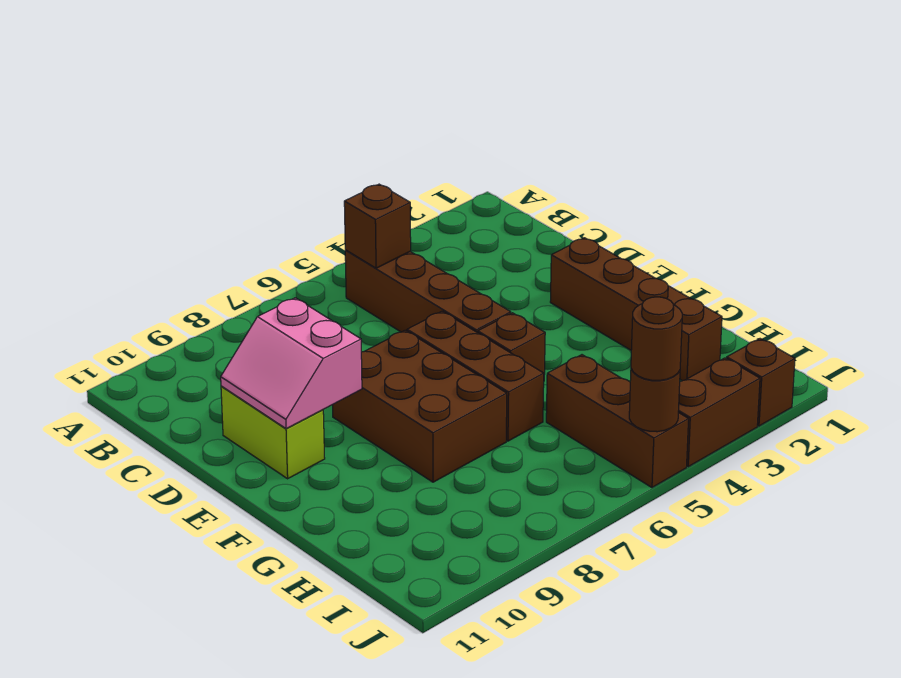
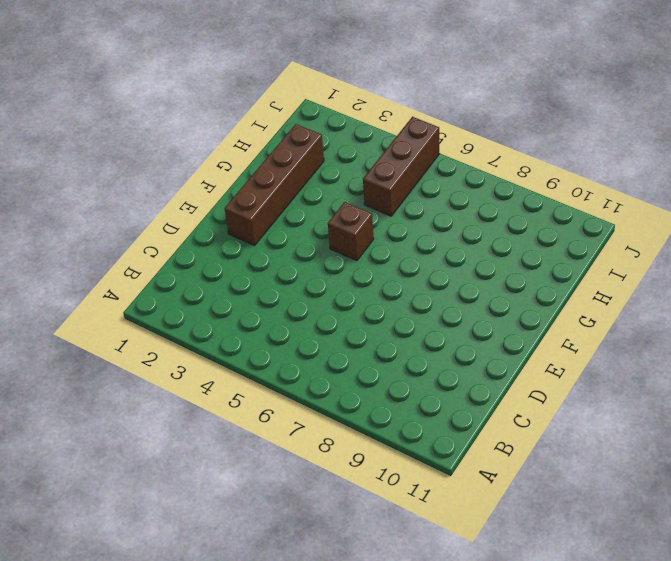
none -> brown brick B5:E5 level 1
none -> lime brick D10:E10 level 1
none -> brown brick E6:G6 level 1

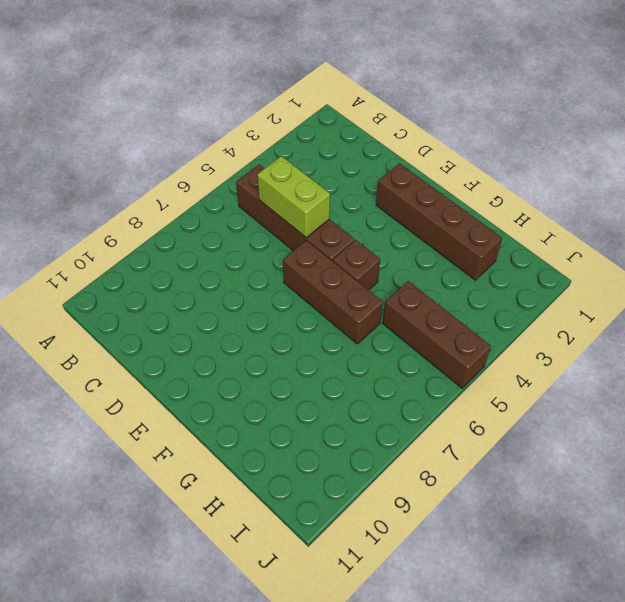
lime brick C5:D5 level 2 -> lime brick D10:E10 level 1
none -> brown brick E7:G8 level 1
none -> brown brick J2 level 1
none -> brown brick J3:J4 level 1

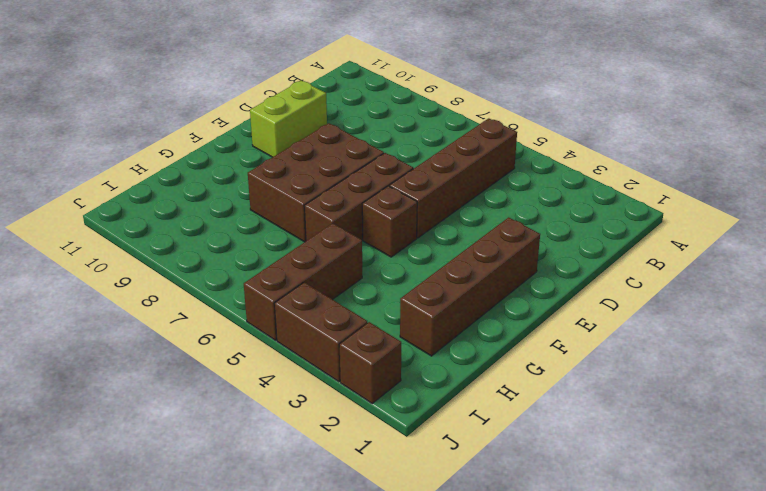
none -> brown brick B5 level 2
none -> pink slope D9:E10 level 2 top 9
none -> brown round brick J5 level 2

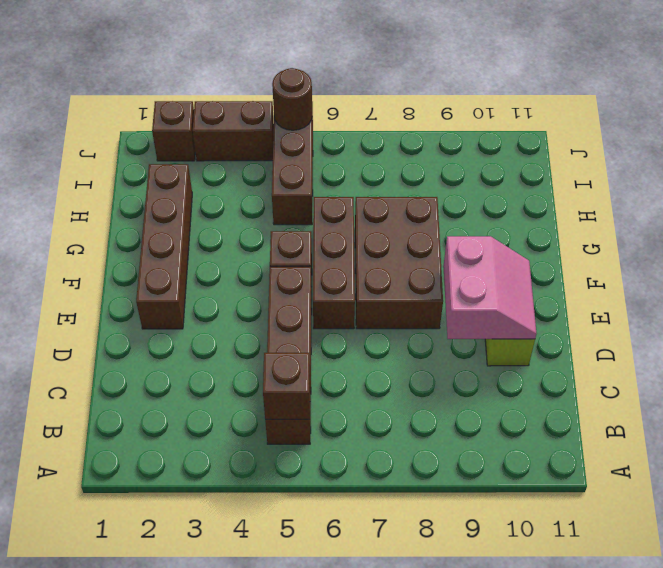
none -> brown round brick J5 level 3

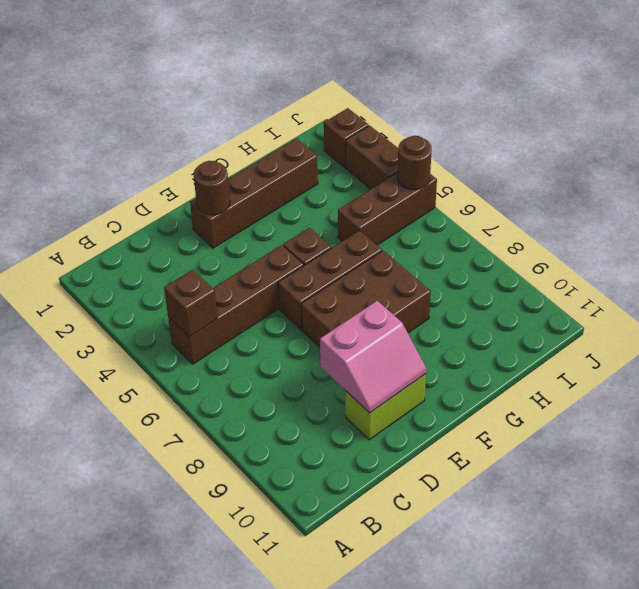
brown round brick E2 level 2 -> brown round brick J5 level 3

